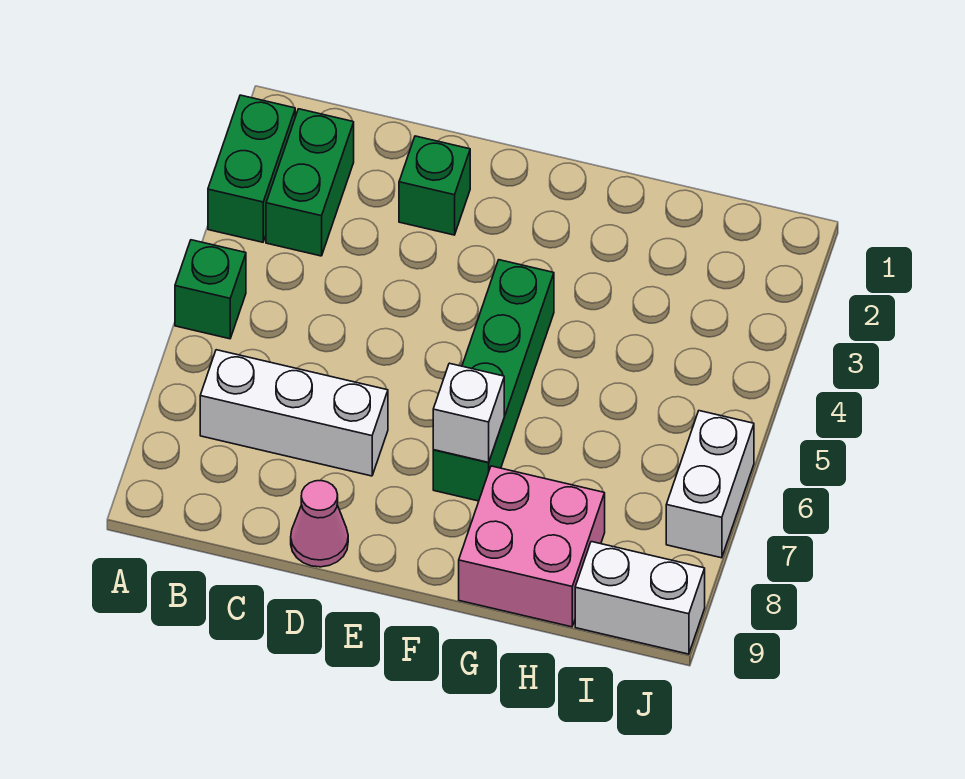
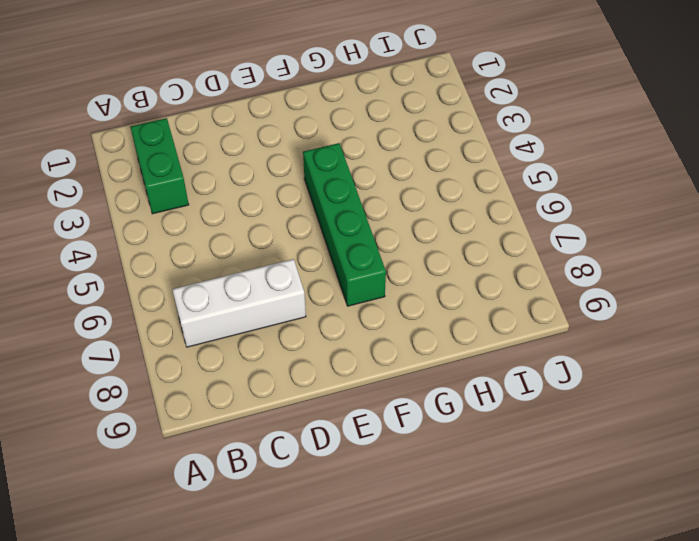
none -> green brick A2:A3 level 1
none -> green brick A5 level 1

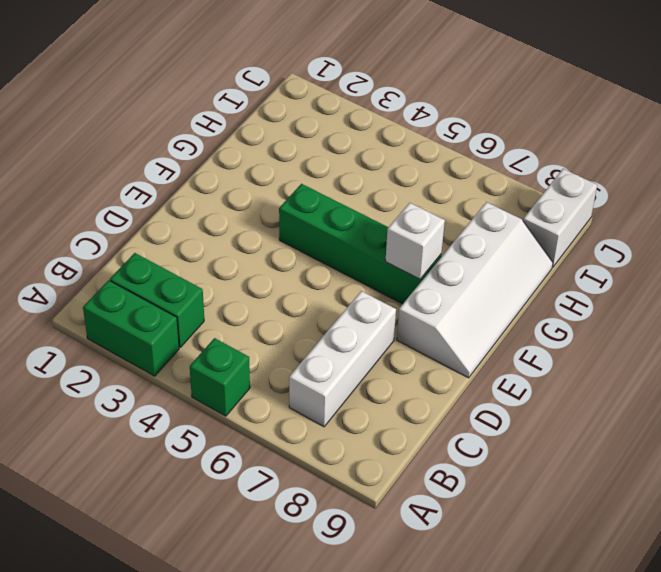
white slope E8:H9 level 1 top 8 -> pink brick G8:H9 level 1
none -> green brick D2 level 1
none -> pink cone D9 level 1

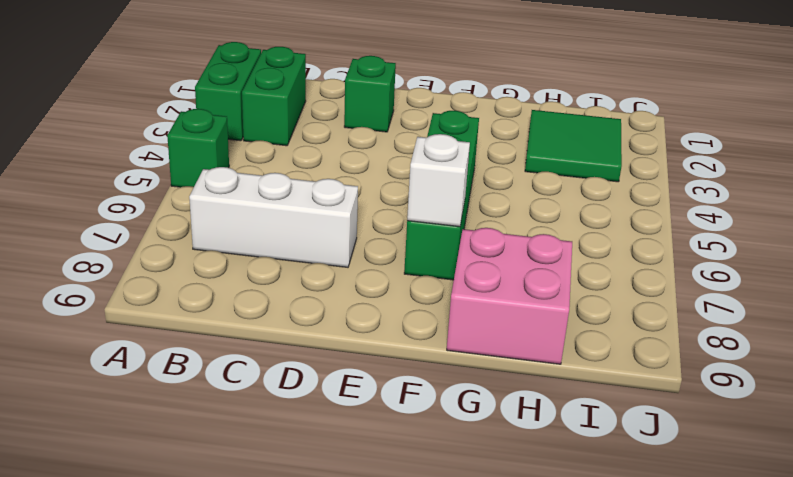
green tile H2:I3 level 1 -> none
none -> pink cone D9 level 1
none -> white brick I9:J9 level 1

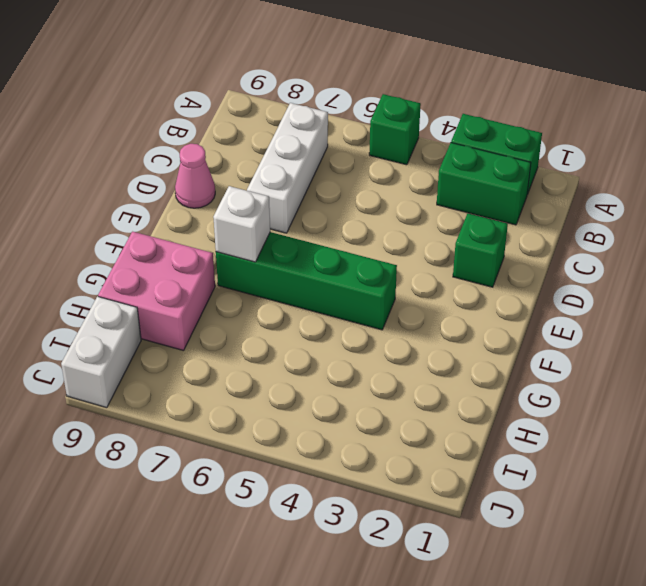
none -> white brick J6:J7 level 1

